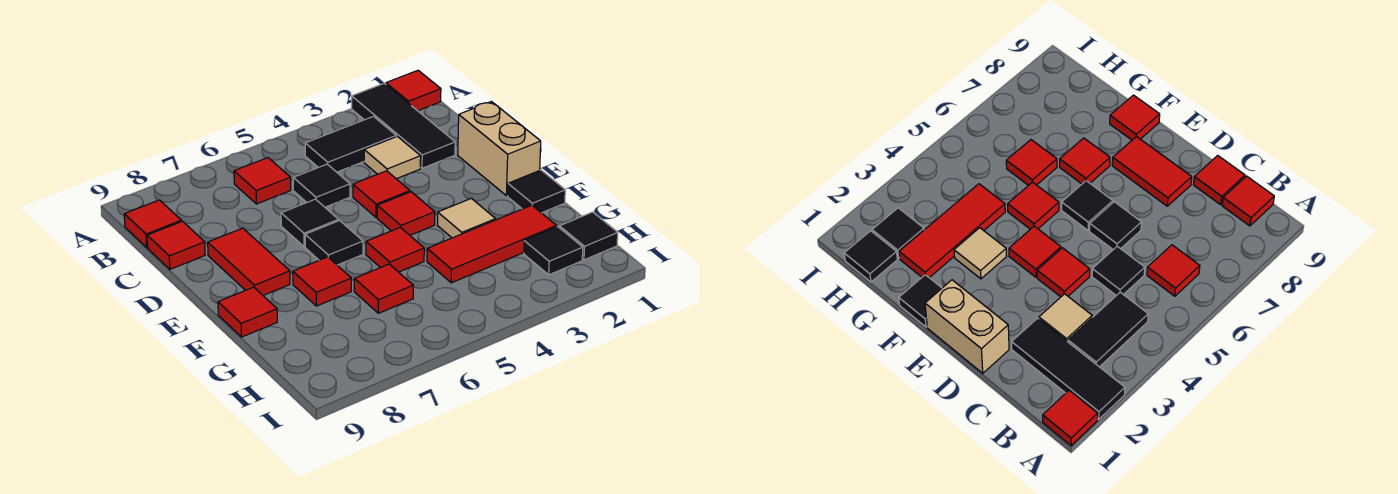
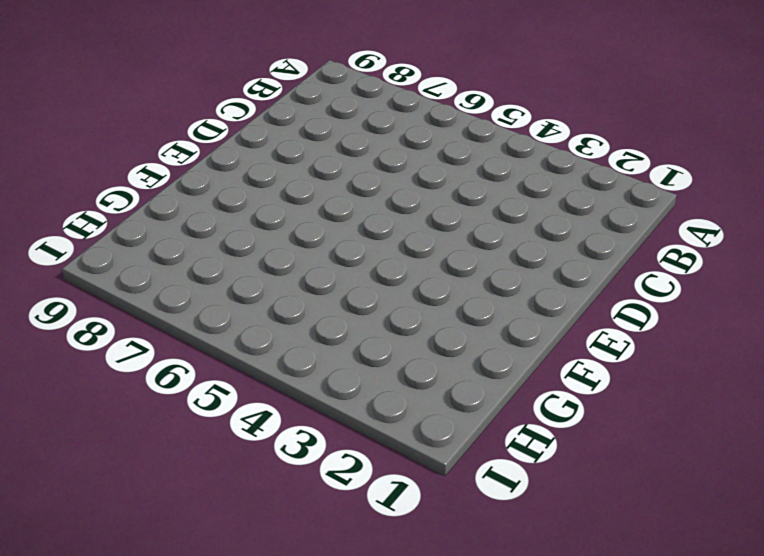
none -> red tile A1 level 1
none -> black tile A2:C2 level 1
none -> black tile B3:B4 level 1

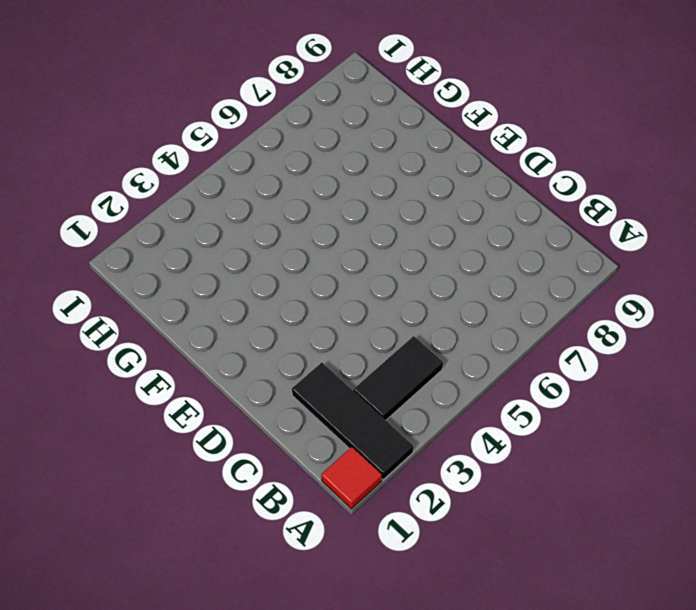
none -> red tile B6 level 1
none -> red tile B9 level 1
none -> tan tile C3 level 1

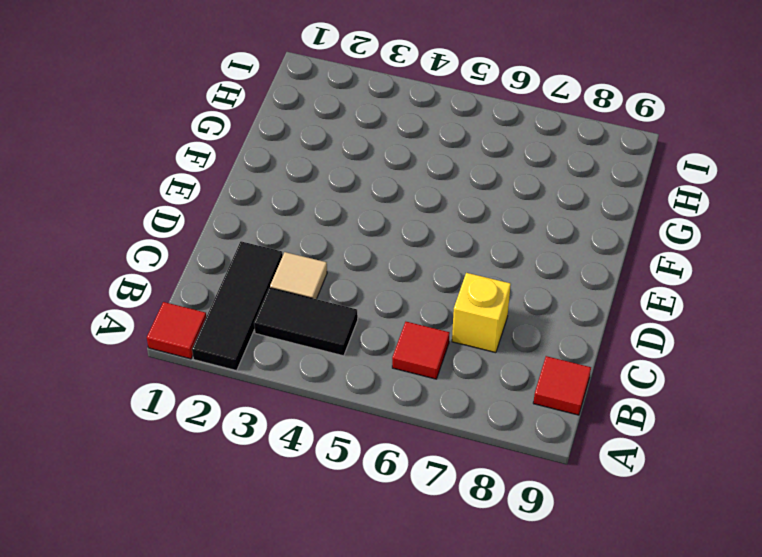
yellow brick C7 level 1 -> none
none -> black tile C5 level 1
none -> red tile C9 level 1
none -> tan brick D1:E1 level 1

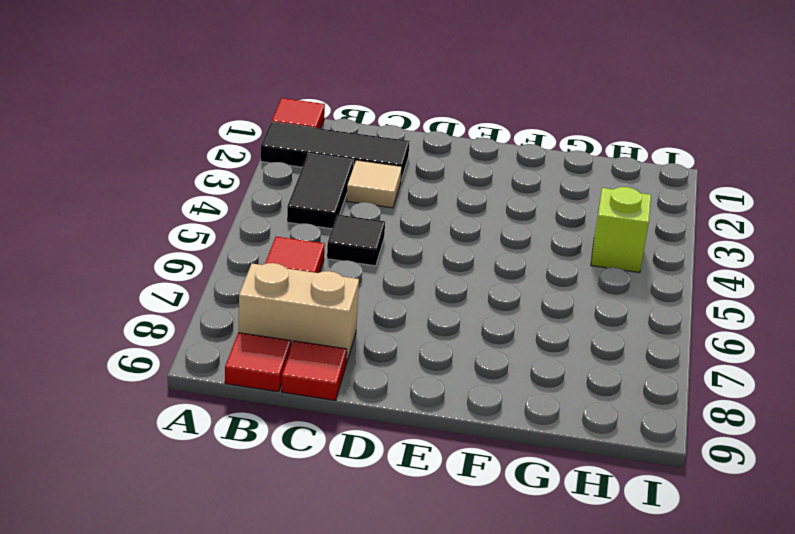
tan brick B8:C8 level 1 -> tan brick D1:E1 level 1
lime brick H4 level 1 -> none
none -> red tile D4 level 1
none -> black tile D6 level 1
none -> red tile D8:E8 level 1

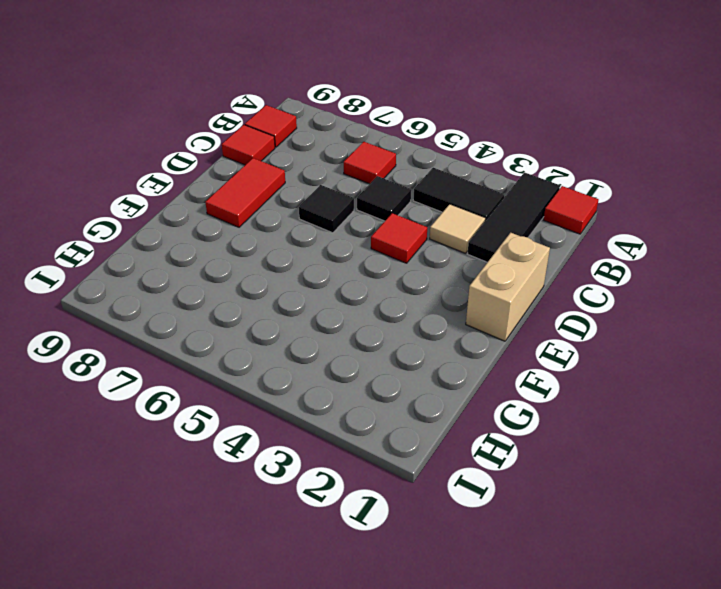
none -> red tile E4 level 1
none -> black tile E6 level 1
none -> black tile F1 level 1

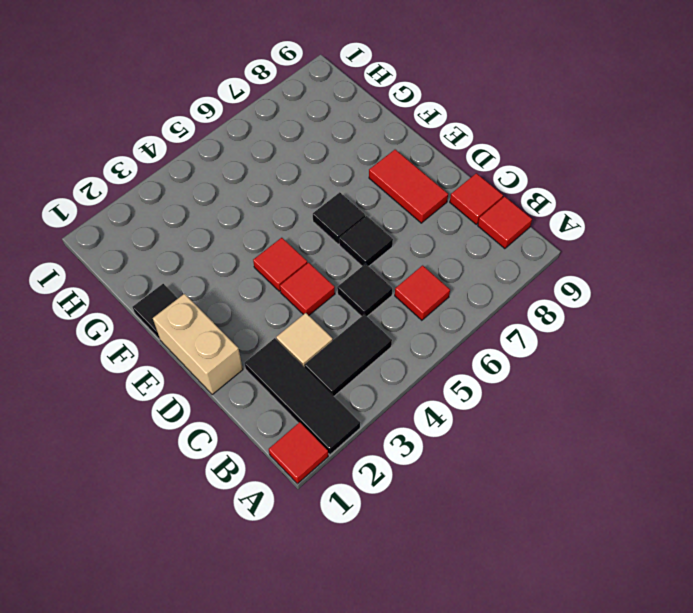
none -> tan tile F3 level 1
none -> red tile F5 level 1
none -> red tile F7 level 1

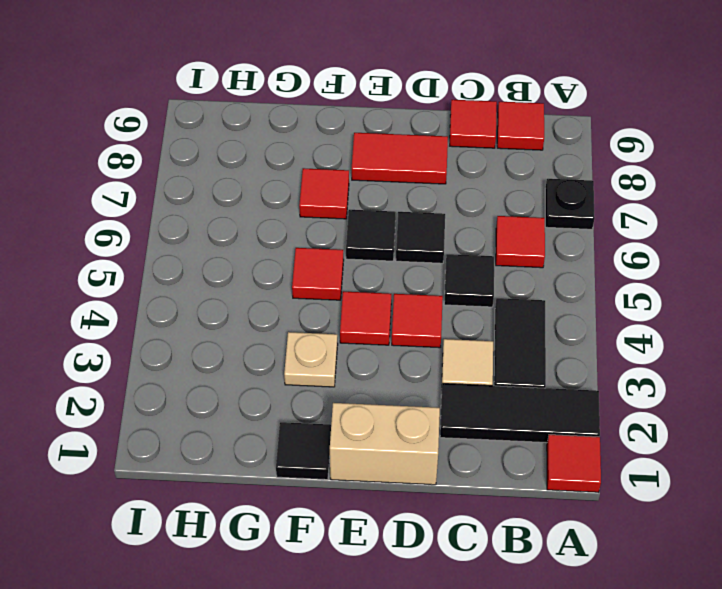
black plate A7 level 1 -> none
tan plate F3 level 1 -> tan tile F3 level 1
none -> red tile F9 level 1
none -> red tile G2:G4 level 1
none -> red tile G6 level 1

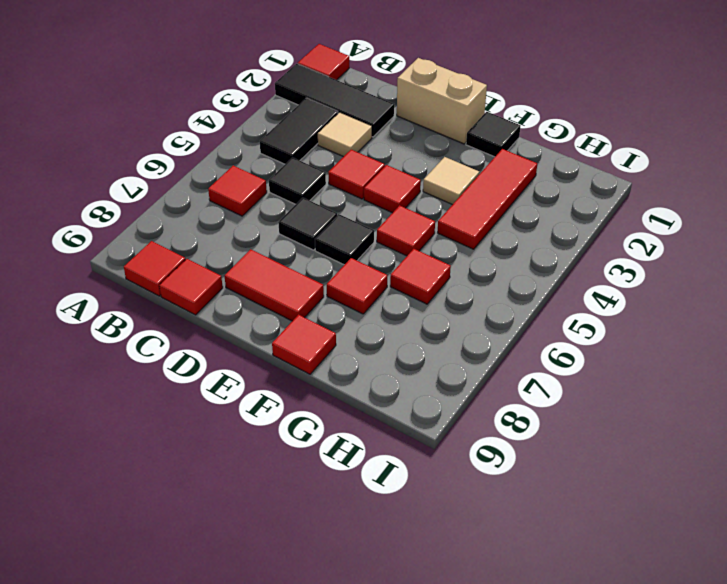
none -> black tile H1 level 1
none -> black tile H2 level 1

